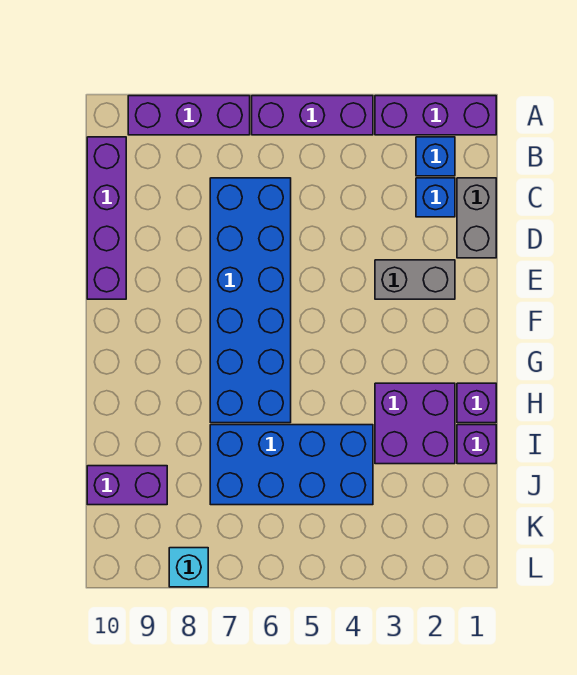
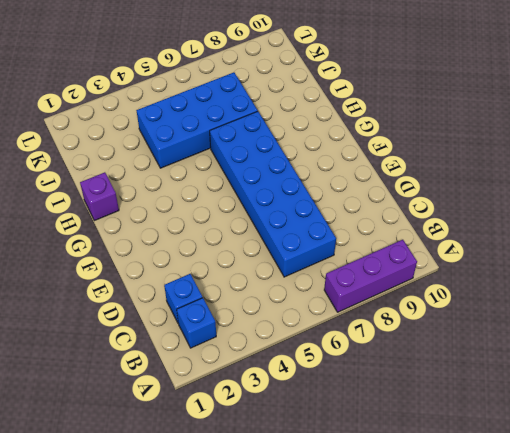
none -> purple brick A1:A3 level 1
none -> purple brick A4:A6 level 1
none -> purple brick B10:E10 level 1

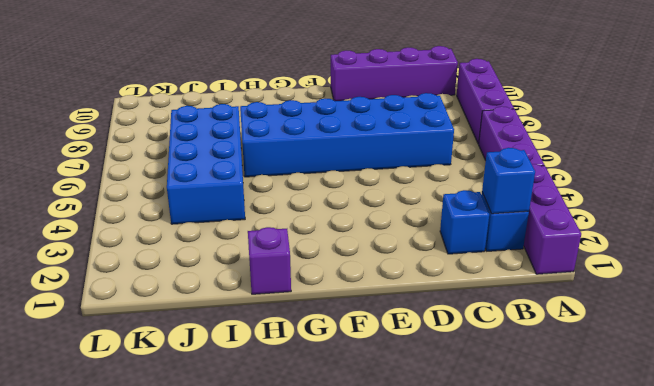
blue brick B2 level 2 -> none
none -> grey brick C1:D1 level 1
none -> grey brick E2:E3 level 1
none -> purple brick H2:I3 level 1

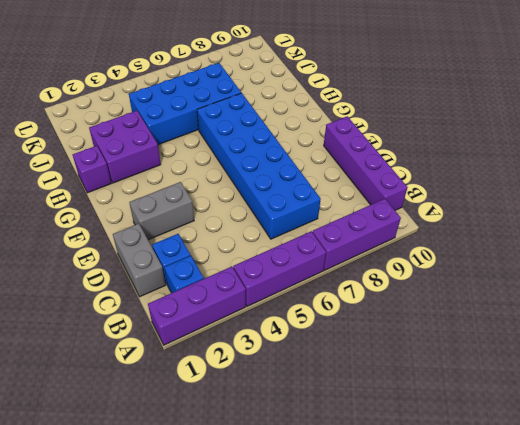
none -> purple brick I1 level 1
none -> purple brick J9:J10 level 1
none -> cyan brick L8 level 1

